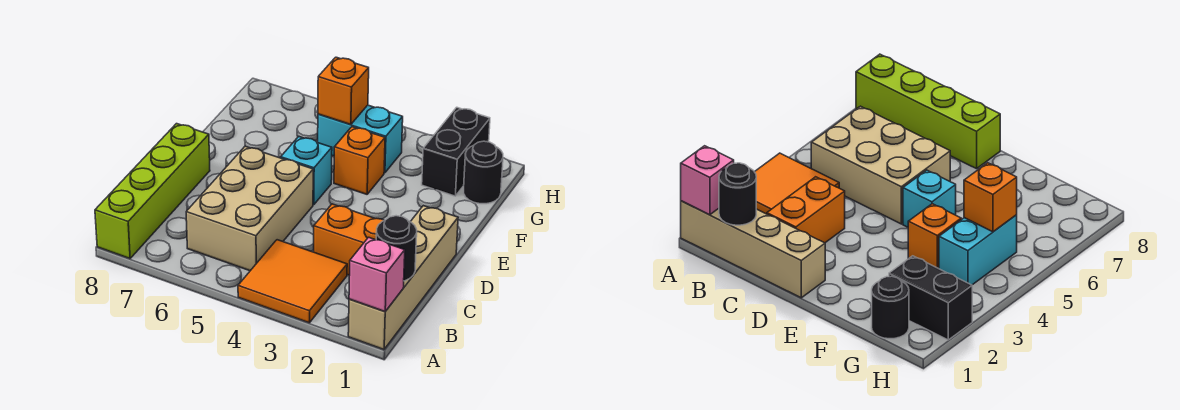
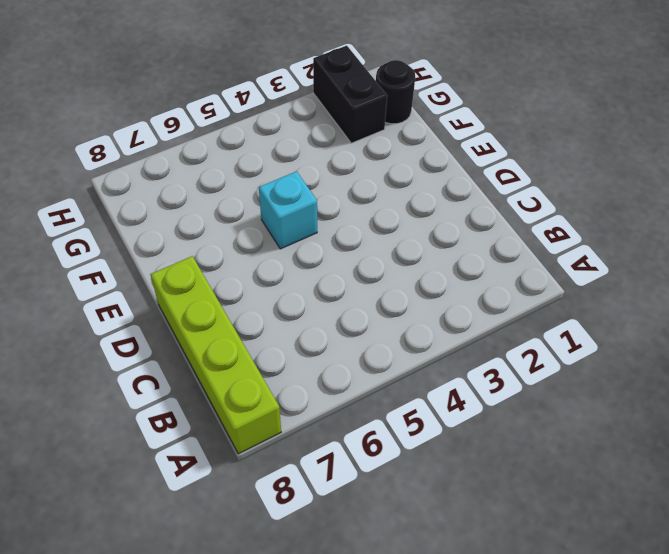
none -> tan brick A1:D1 level 1
none -> orange tile A3:B4 level 1
none -> tan brick B5:D6 level 1

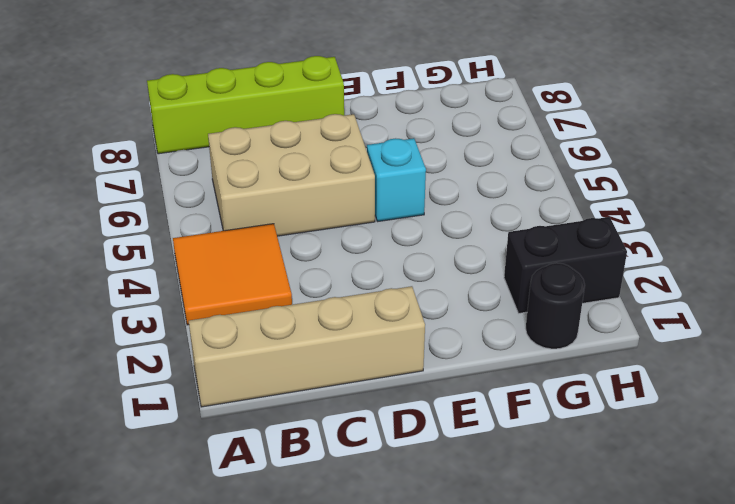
none -> orange brick C2:C3 level 1
none -> orange brick F4 level 1
none -> cyan brick G4:G5 level 1

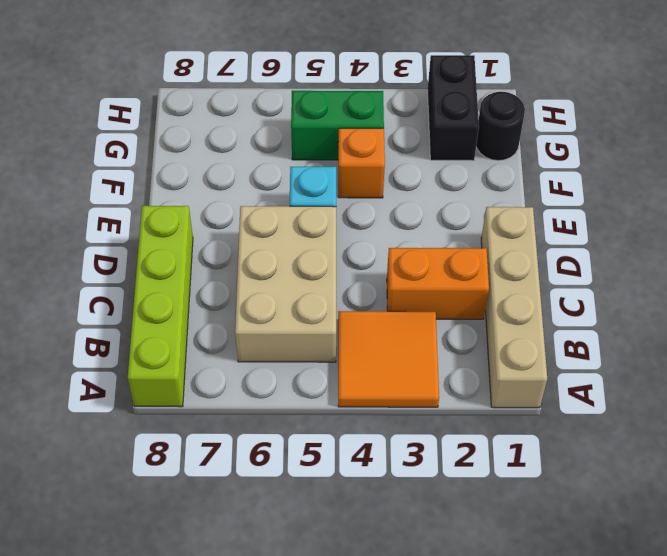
green brick G4:G5 level 1 -> cyan brick G4:G5 level 1
none -> pink brick A1 level 2
none -> black round brick B1 level 2
none -> orange brick G5 level 2

